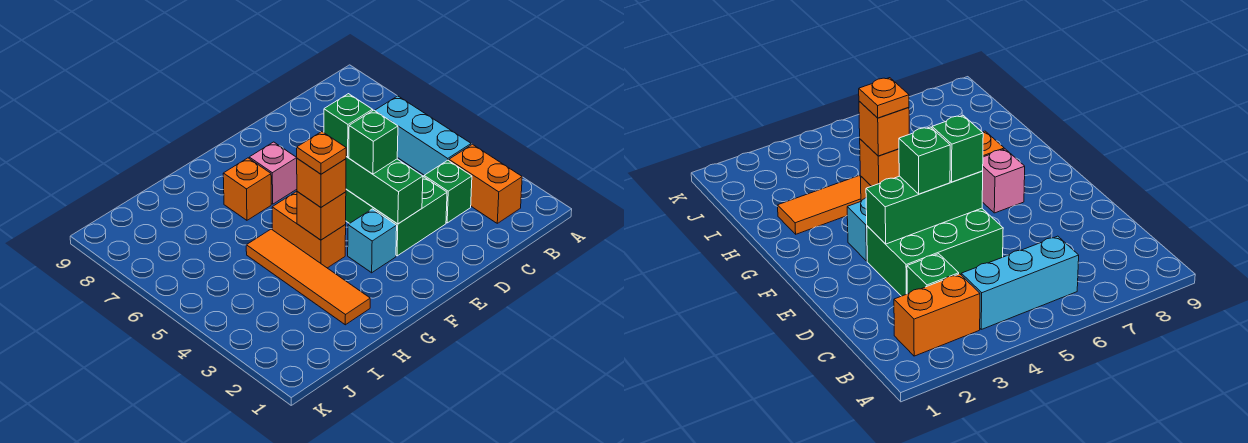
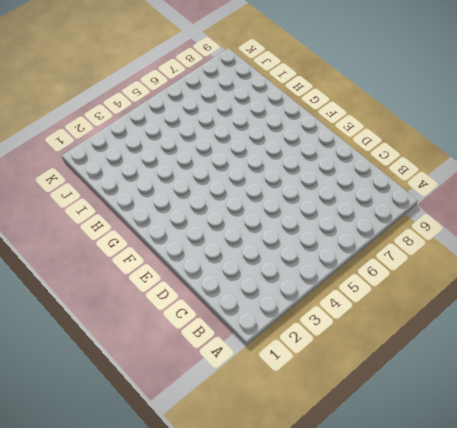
none -> orange brick B2:B3 level 1
none -> cyan brick B4:B6 level 1
none -> green brick C3 level 1

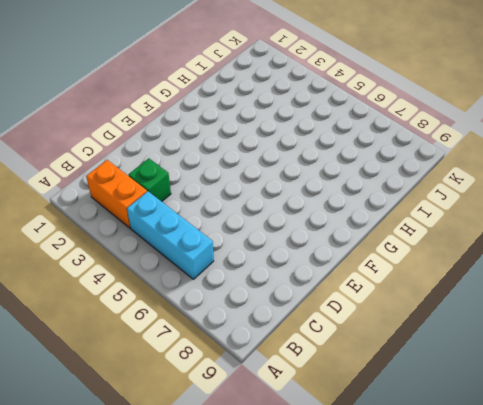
none -> green brick D3:E5 level 1
none -> cyan brick F3 level 1
none -> pink brick F7 level 1

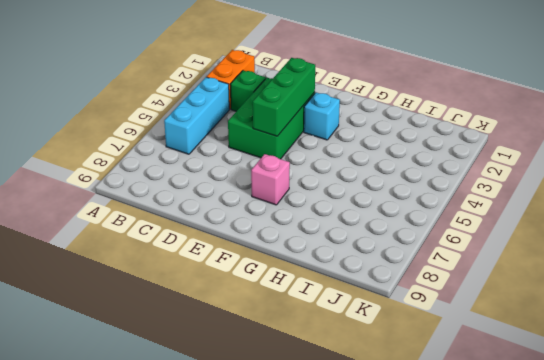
none -> orange brick G4:G5 level 1
none -> orange brick G7 level 1
none -> orange tile H2:H5 level 1

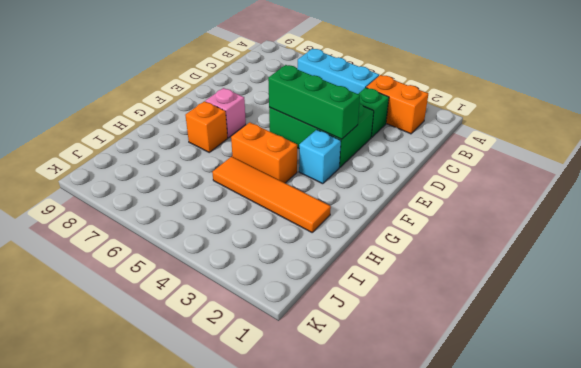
none -> orange brick G4 level 2
none -> green brick E4 level 3
none -> green brick E5 level 3

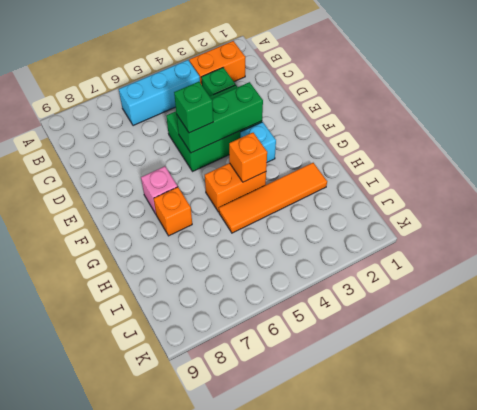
none -> green brick E4 level 3
none -> orange brick G4 level 3
none -> orange plate G4 level 4

